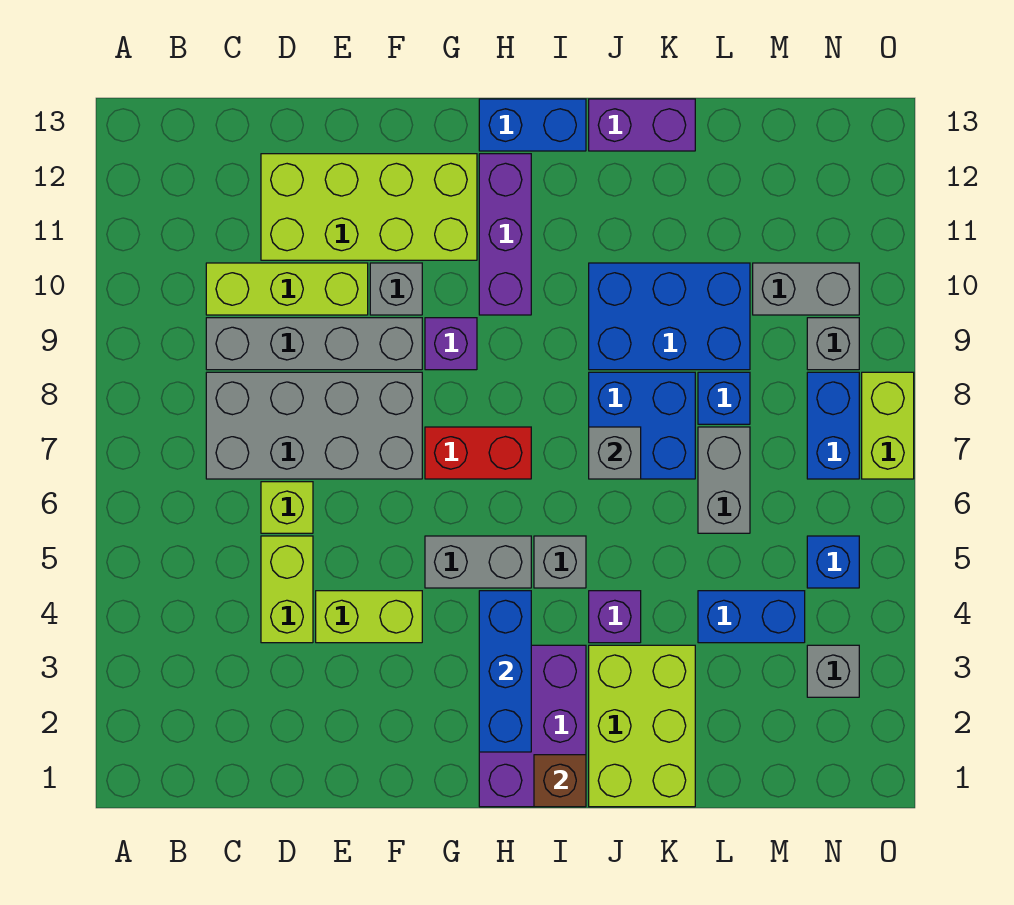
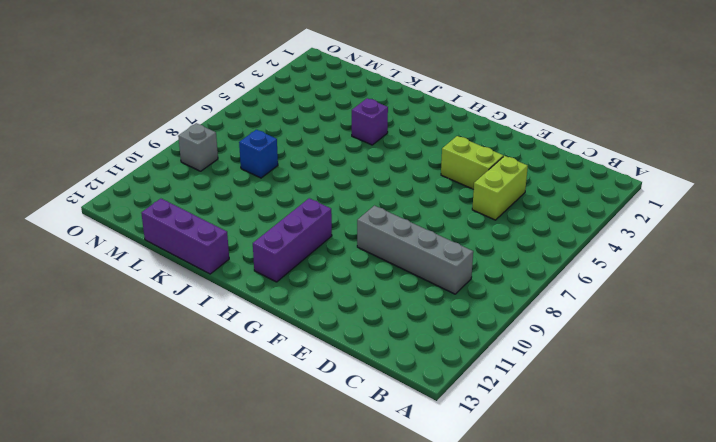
purple brick J13:L13 level 1 -> purple brick J13:K13 level 1
none -> grey brick C7:F8 level 1
none -> lime brick C10:E10 level 1
none -> lime brick D6 level 1
none -> lime brick D11:G12 level 1

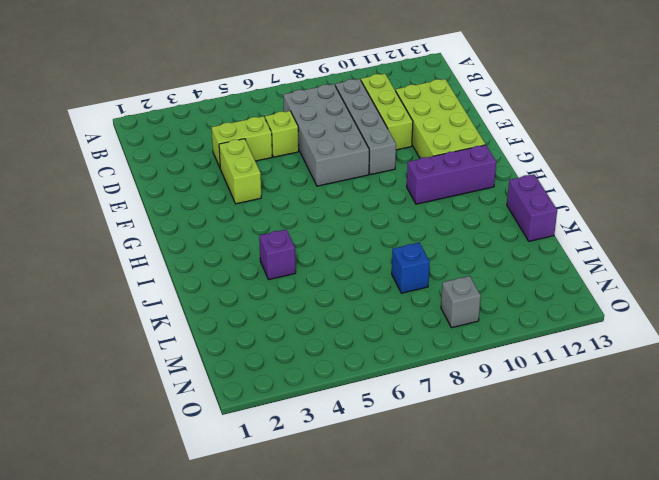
none -> grey brick F10 level 1
none -> grey brick G5:H5 level 1
none -> red brick G7:H7 level 1
none -> purple brick G9 level 1

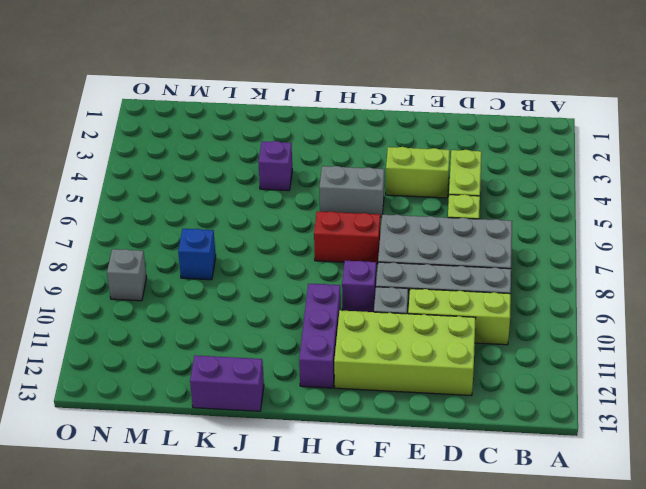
none -> purple brick H1:I3 level 1
none -> blue brick H13:I13 level 1
none -> grey brick I5 level 1
none -> lime brick J1:K3 level 1

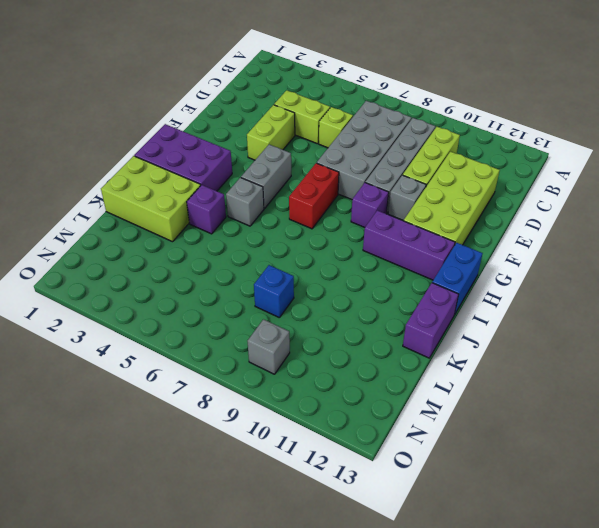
none -> blue brick J7:K8 level 1
none -> blue brick J9:L10 level 1
none -> blue brick L4:M4 level 1
none -> grey brick L6:L7 level 1

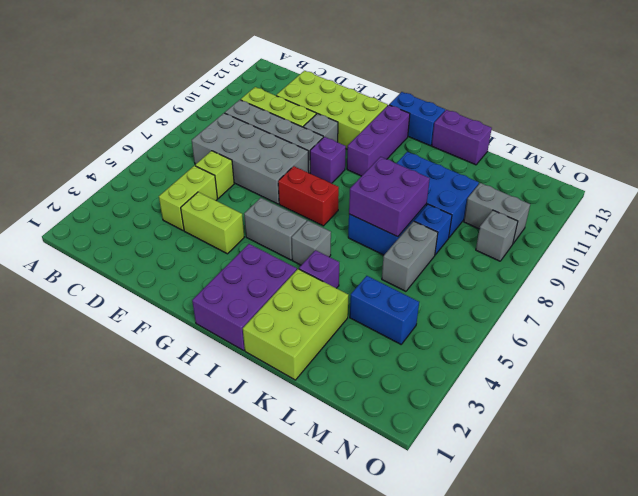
purple brick J7:K8 level 2 -> grey brick J7 level 2
none -> grey brick N3 level 1
none -> blue brick N5 level 1
none -> blue brick N7:N8 level 1
none -> lime brick O7:O8 level 1

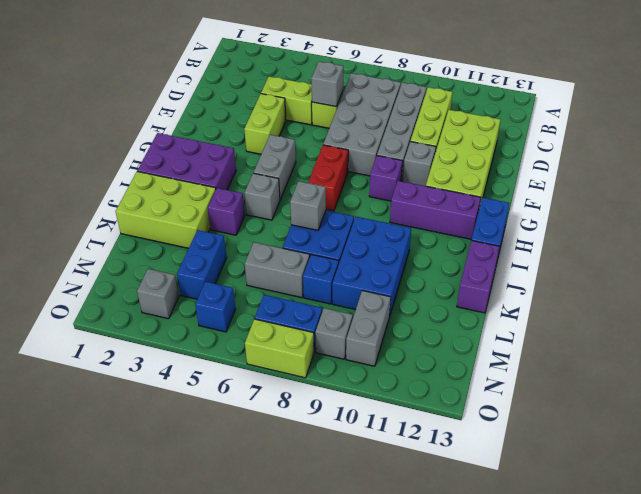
grey brick D6 level 2 -> none
none -> blue brick H2:H4 level 2
none -> brown brick I1 level 2

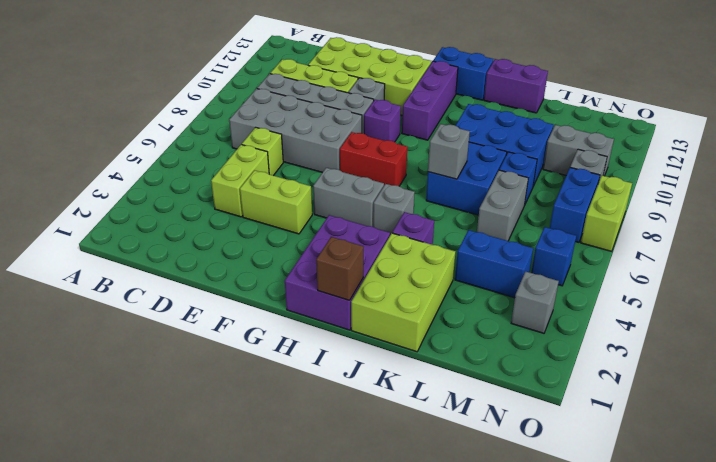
none -> blue brick H2:H4 level 2

